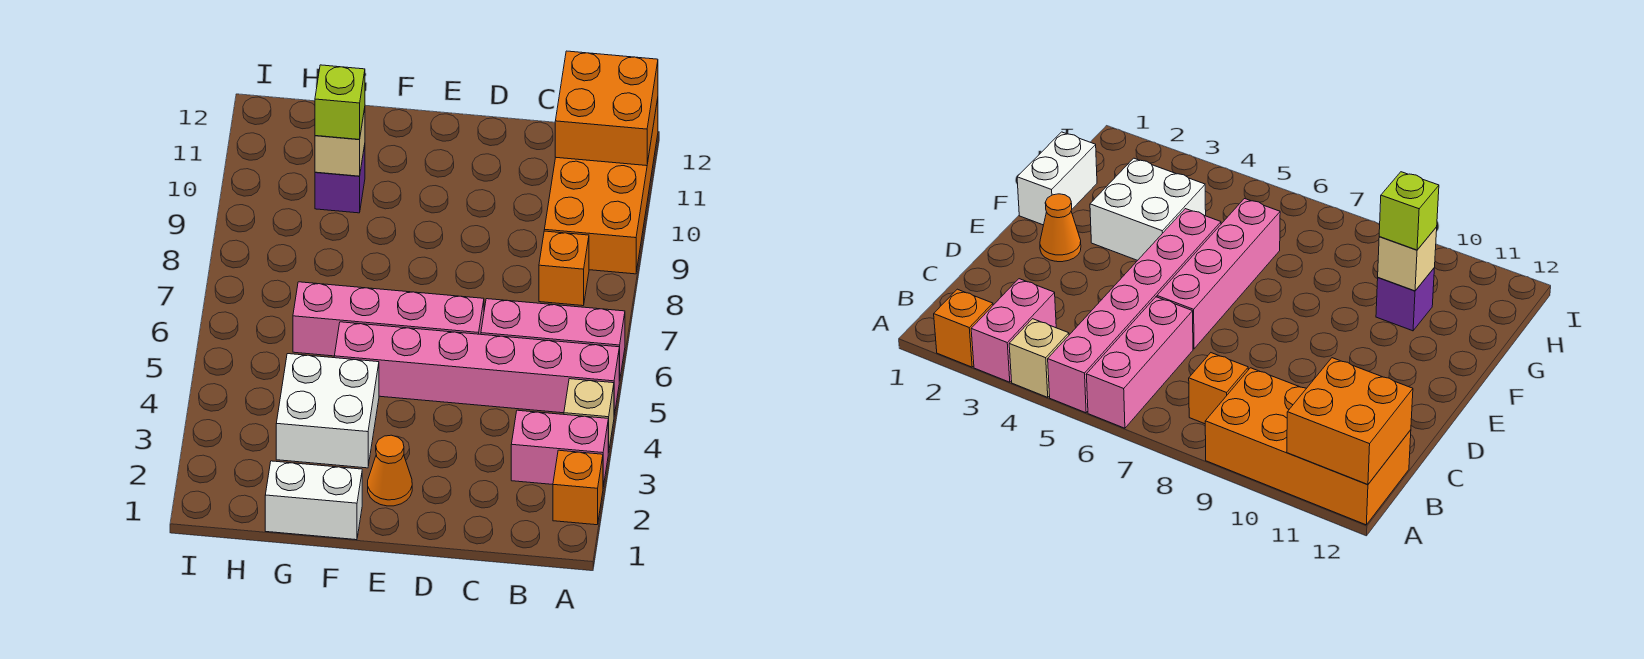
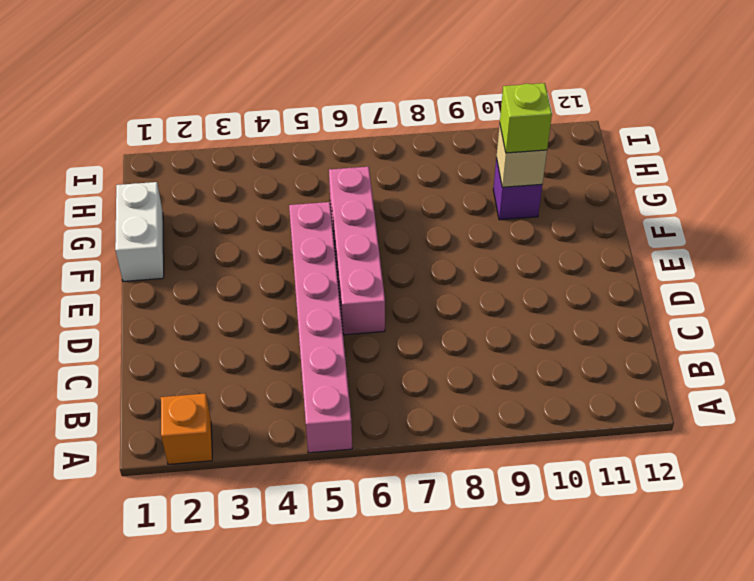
none -> pink brick A3:B3 level 1
none -> tan brick A4 level 1
none -> pink brick A6:C6 level 1

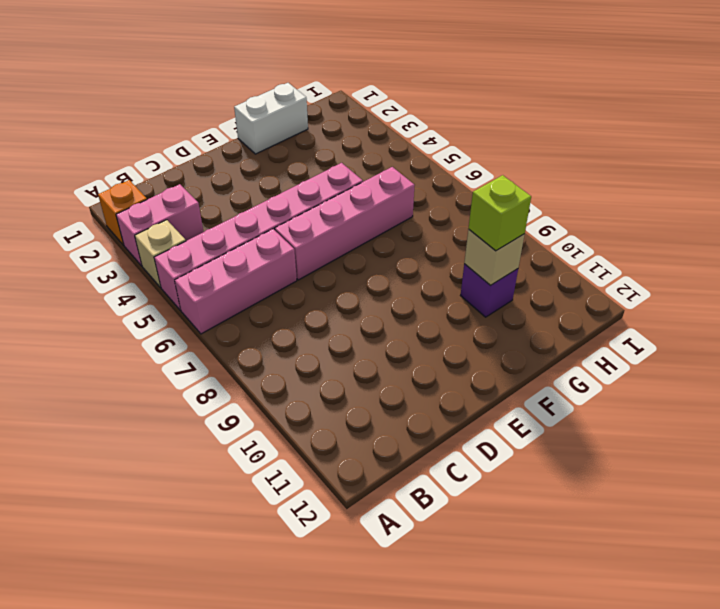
none -> orange brick A9:B12 level 1
none -> orange brick B8 level 1
none -> orange cone E2 level 1

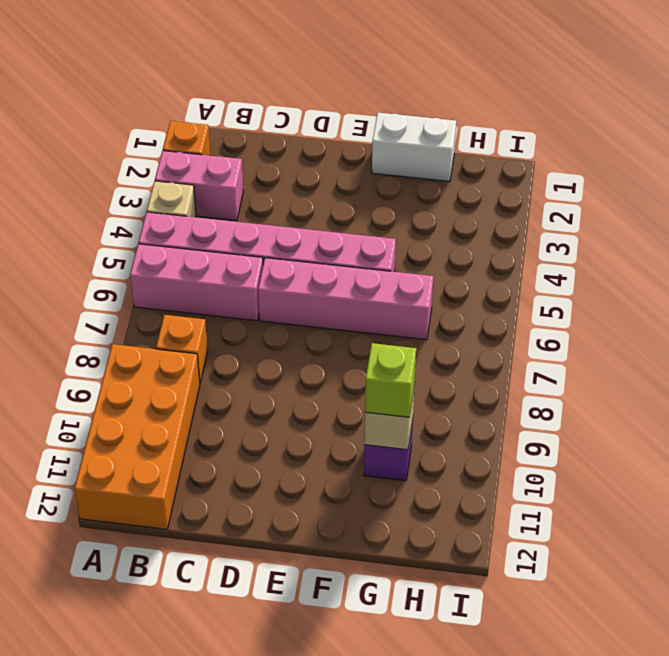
none -> orange cone E2 level 1
none -> white brick F3:G4 level 1
none -> orange brick A11:B12 level 2

